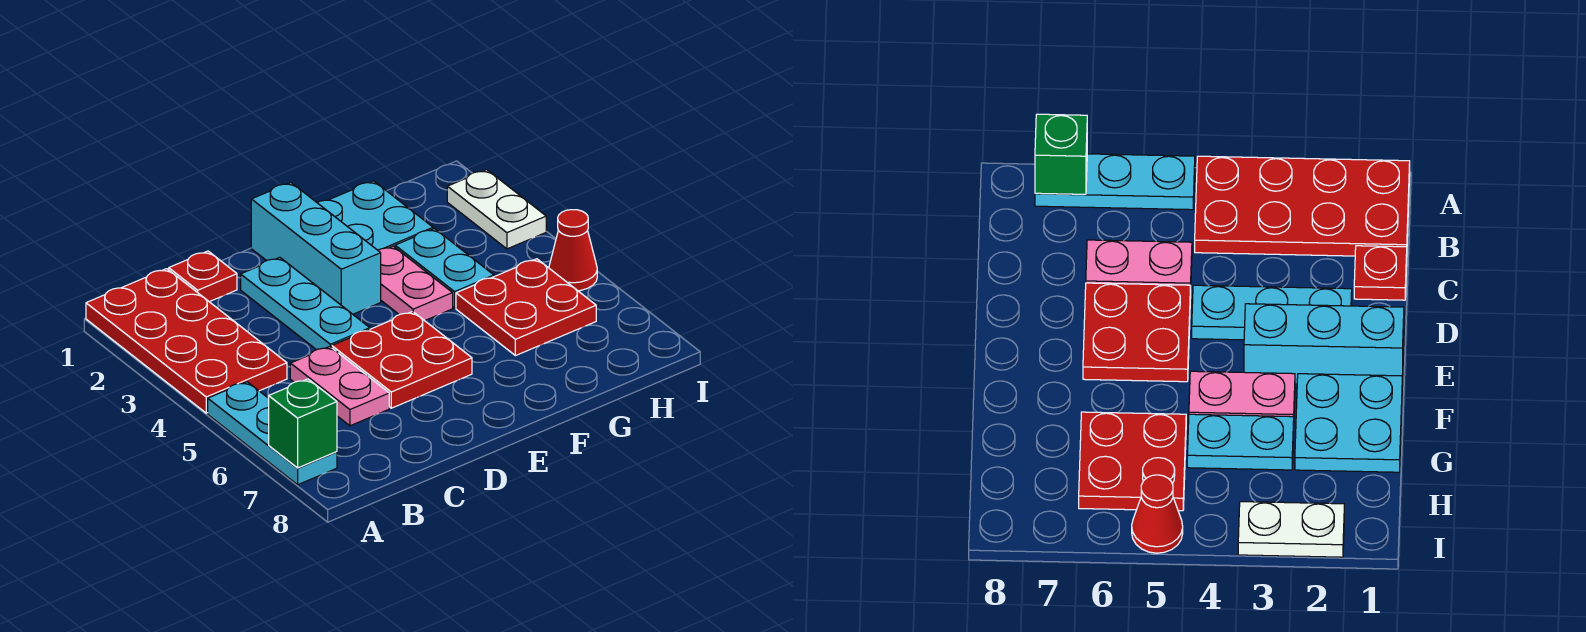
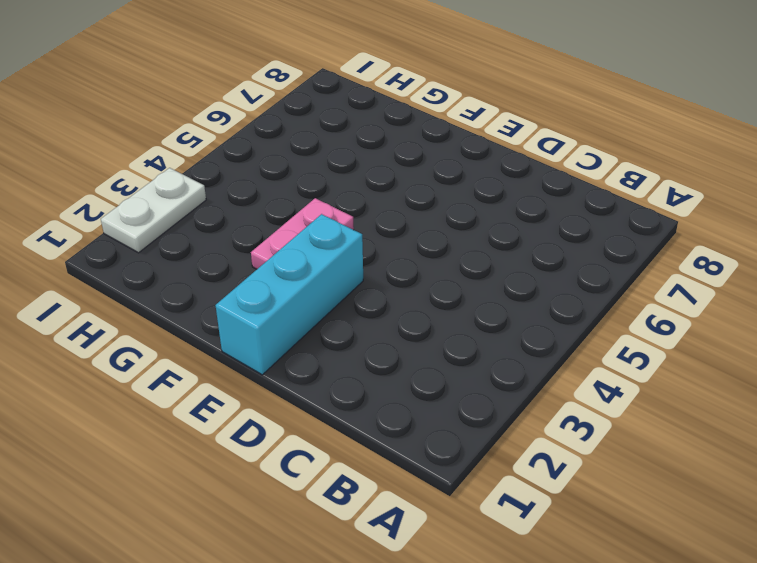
none -> red plate A1:B4 level 1
none -> cyan plate A5:A7 level 1
none -> red plate C1 level 1

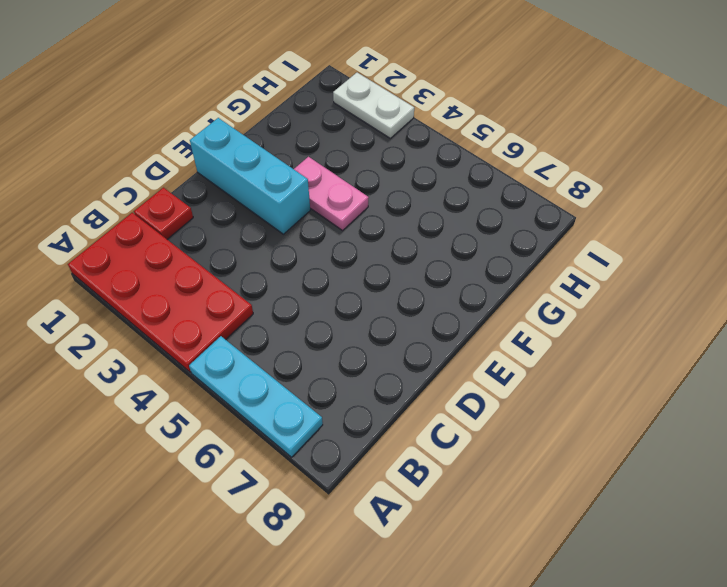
none -> pink plate C5:C6 level 1
none -> cyan plate D2:D4 level 1
none -> red plate D5:E6 level 1

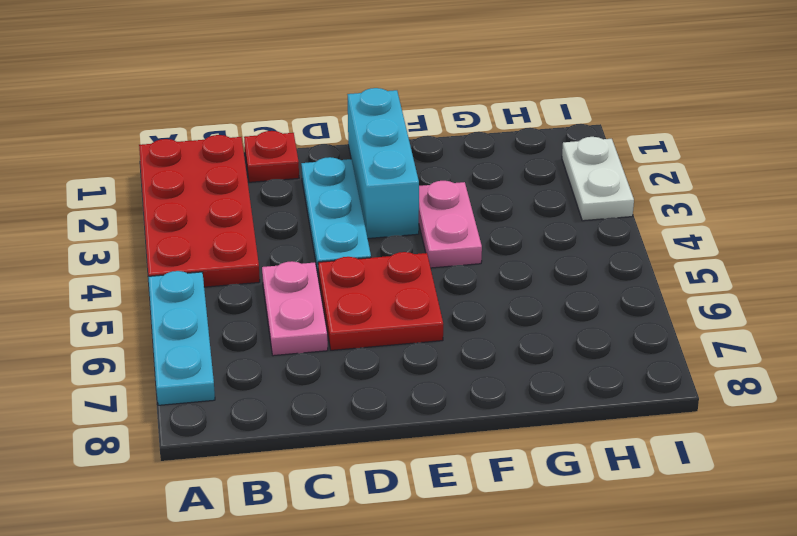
none -> cyan plate F1:G2 level 1
none -> cyan plate G3:G4 level 1
none -> red plate G5:H6 level 1

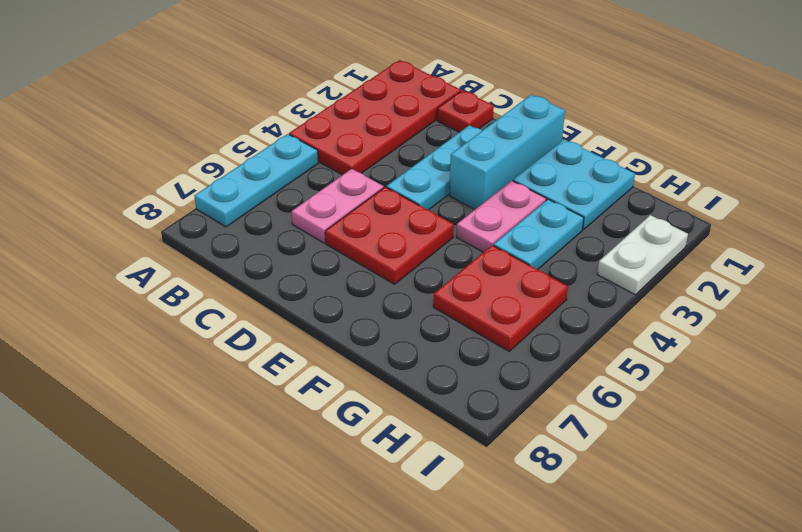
none -> red cone I5 level 1
none -> green brick A7 level 2

